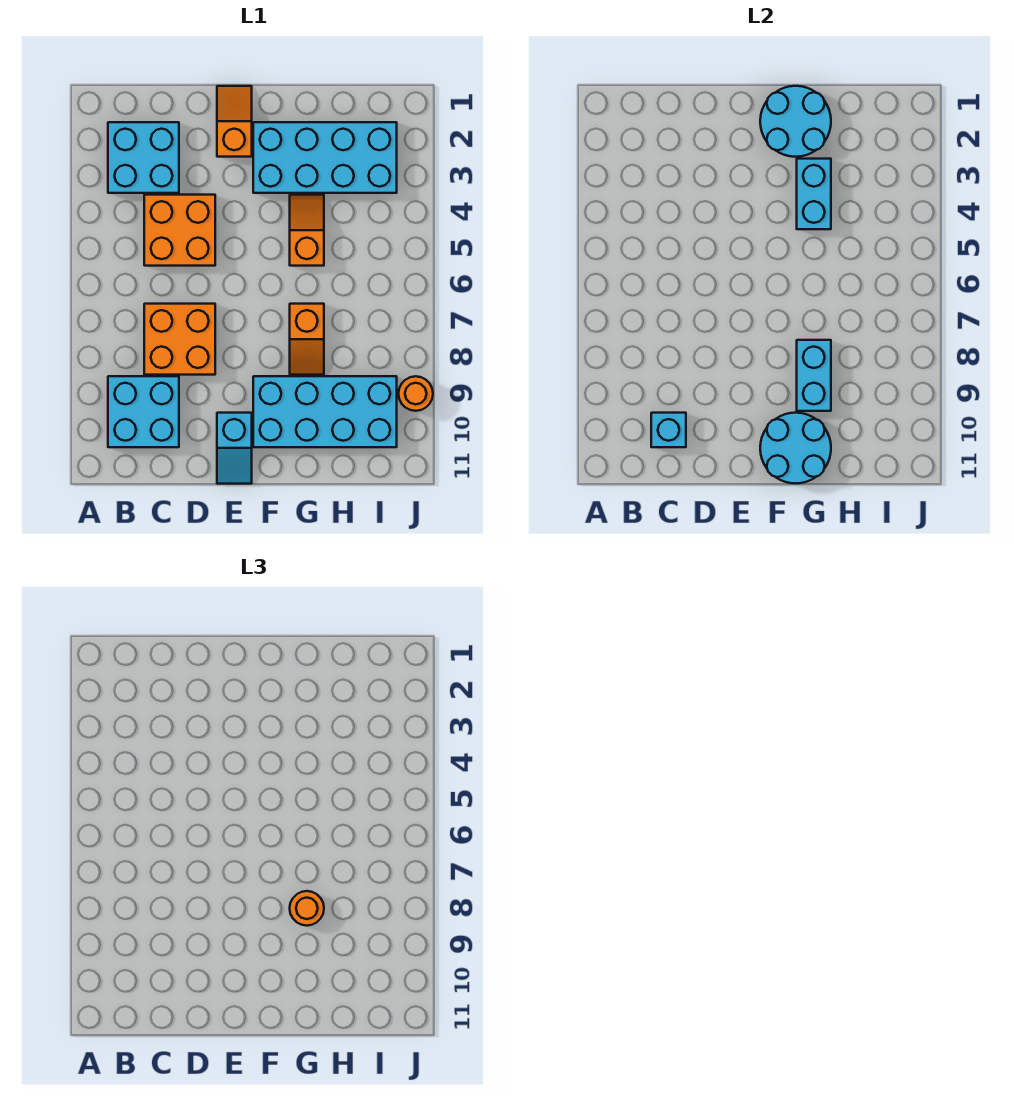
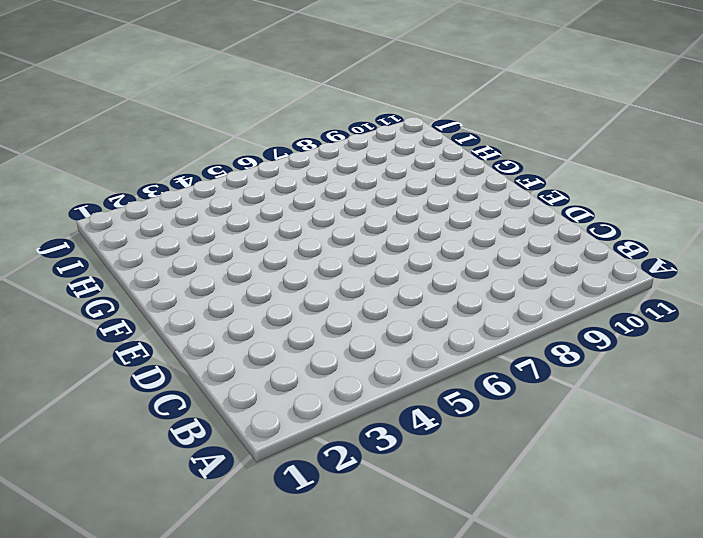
none -> cyan brick B2:C3 level 1
none -> cyan brick B9:C10 level 1
none -> orange brick C4:D5 level 1

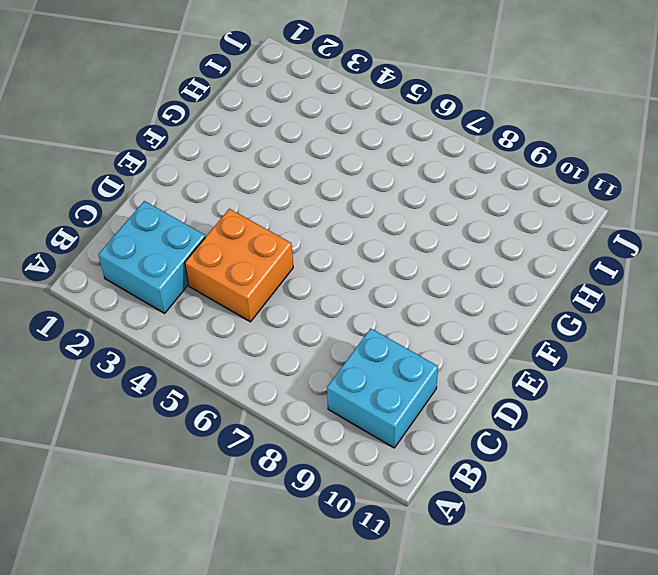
none -> orange brick C7:D8 level 1
none -> orange slope E1:E2 level 1 top 2
none -> cyan slope E10:E11 level 1 top 10

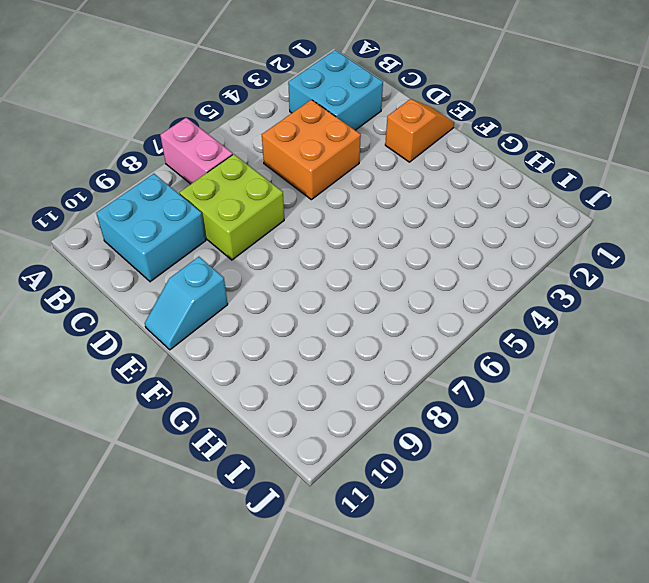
pink brick A7:B7 level 1 -> none
lime brick C7:D8 level 1 -> orange brick C7:D8 level 1
none -> cyan brick F2:I3 level 1
none -> cyan brick F9:I10 level 1
none -> orange slope G4:G5 level 1 top 5

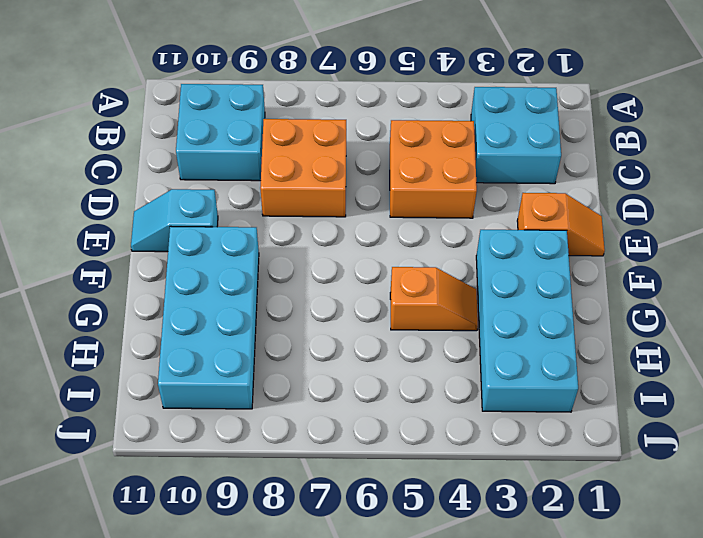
none -> orange slope G7:G8 level 1 top 7
none -> orange round brick J9 level 1
none -> cyan brick C10 level 2

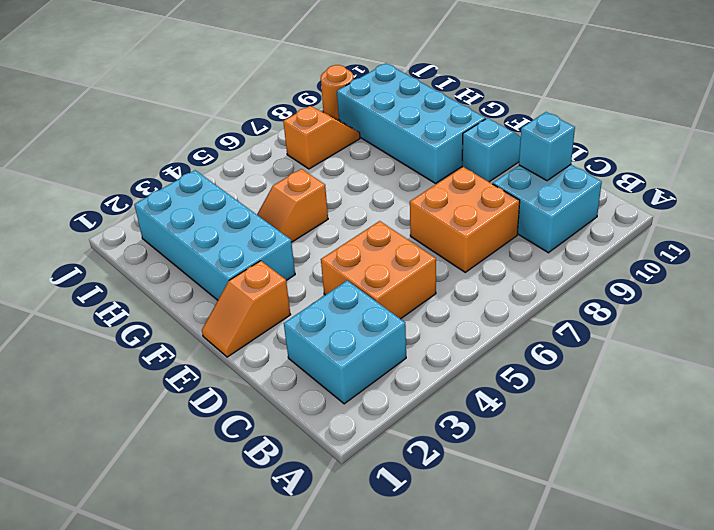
orange slope I7:I8 level 1 top 7 -> orange slope G7:G8 level 1 top 7
none -> cyan round brick F1:G2 level 2
none -> cyan round brick F10:G11 level 2
none -> cyan brick G3:G4 level 2

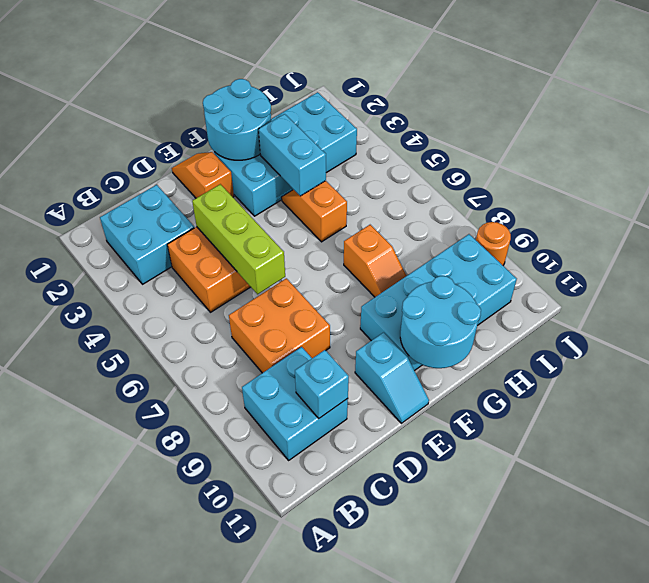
lime brick D4:D6 level 2 -> none
none -> cyan brick G8:G9 level 2
none -> orange round brick G8 level 3

